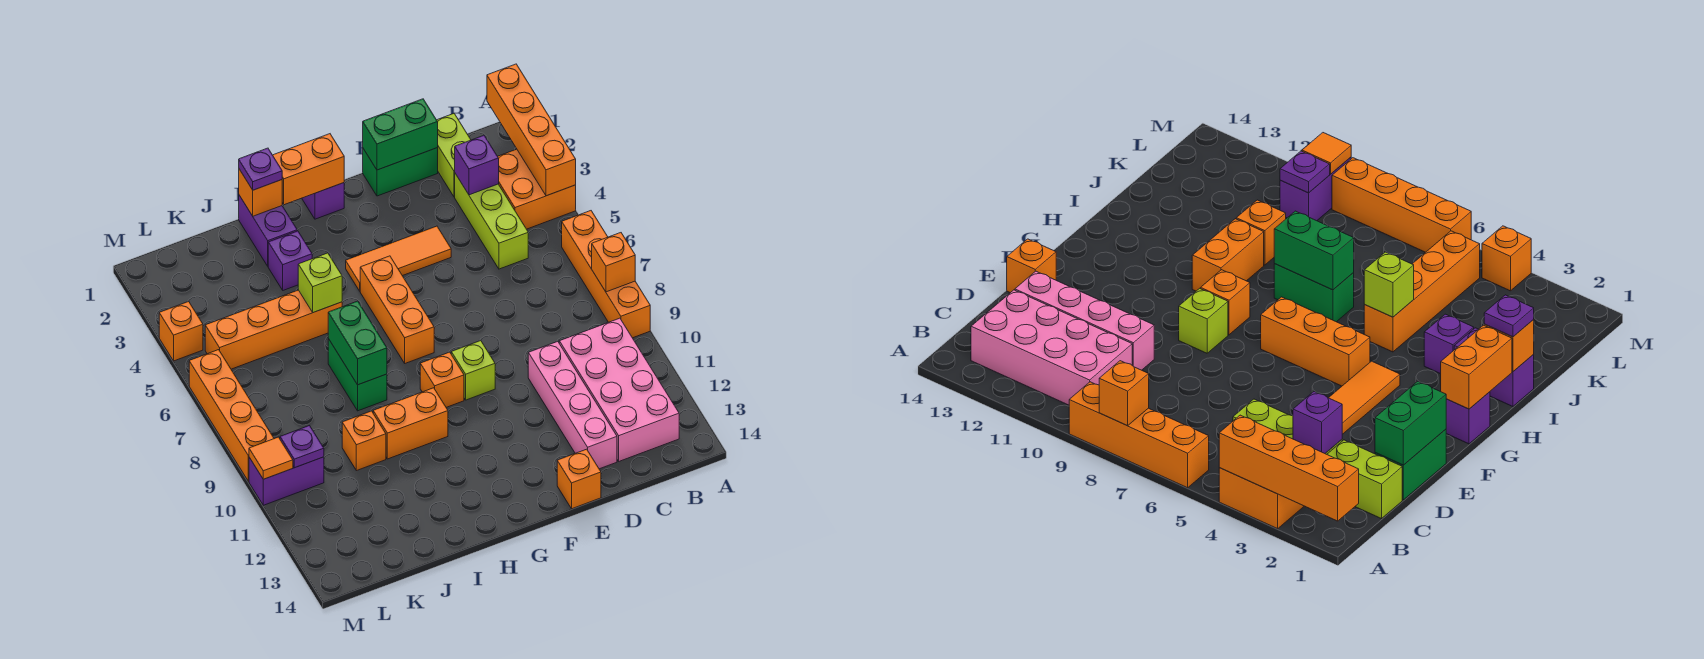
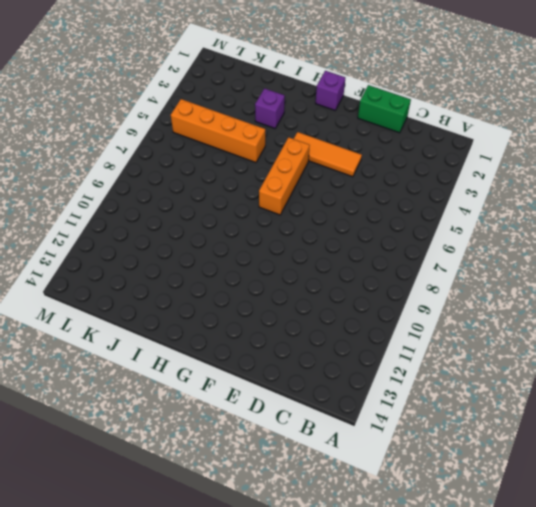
none -> orange brick A3:B4 level 1
none -> orange brick A6:A9 level 1
none -> pink brick B10:C13 level 1
none -> lime brick C1:C2 level 1

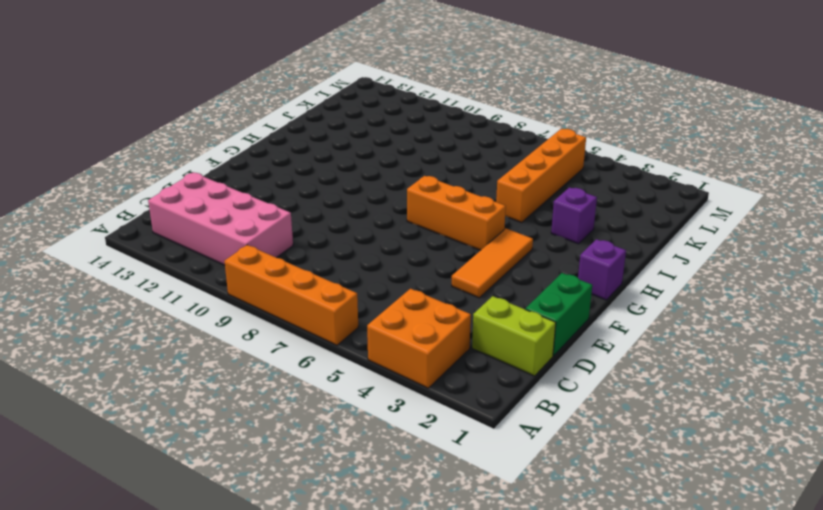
none -> lime brick C3:C5 level 1
none -> pink brick D10:D13 level 1
none -> orange brick E14 level 1
none -> lime brick F9 level 1

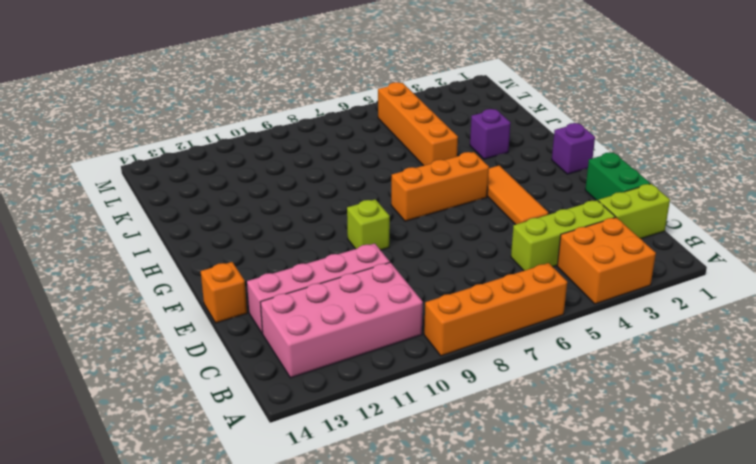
none -> orange brick G9 level 1
none -> orange brick H10:I10 level 1
none -> purple brick I1:I2 level 1
none -> green brick I7:I8 level 1

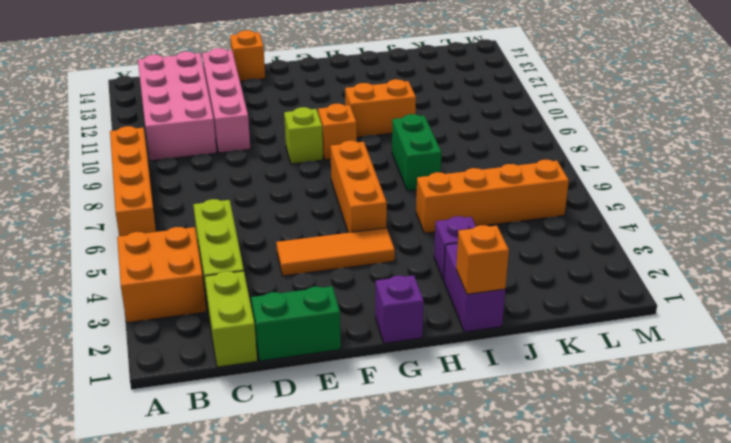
none -> orange brick J10 level 1
none -> purple brick L10:M10 level 1
none -> orange brick M4 level 1
none -> orange brick M6:M9 level 1

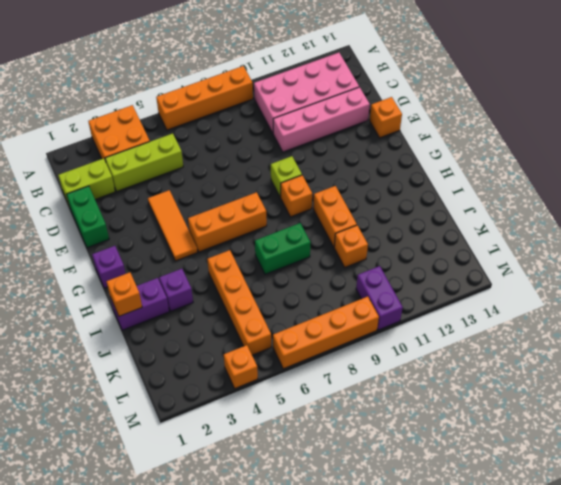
none -> orange brick A1:A4 level 2
none -> orange brick A8 level 2
none -> purple brick C3 level 2
none -> green brick D1:E1 level 2

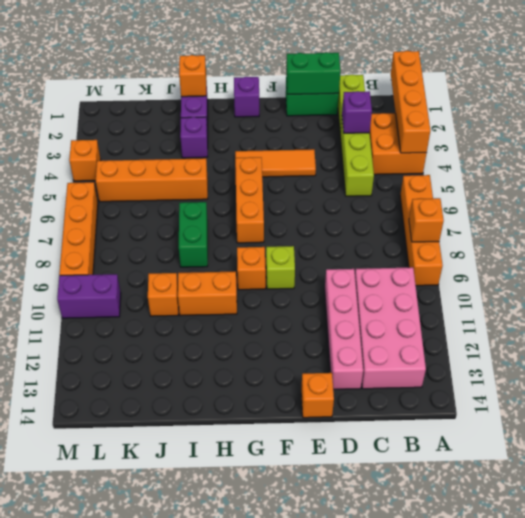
none -> orange brick G1:H1 level 2
none -> lime brick I5 level 2
none -> green brick I7:I8 level 2
none -> purple plate L10 level 2

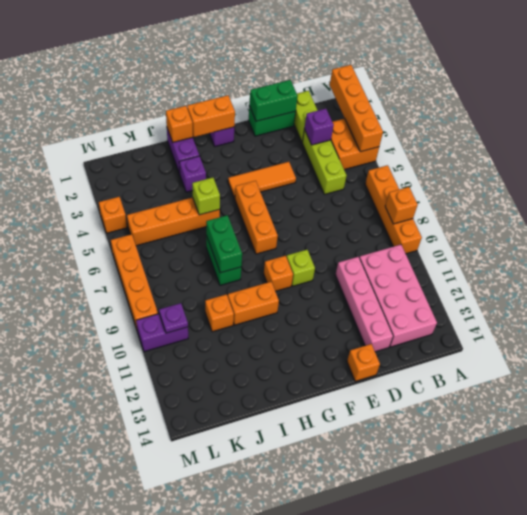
none -> orange tile M10 level 2
none -> purple plate I1 level 3

